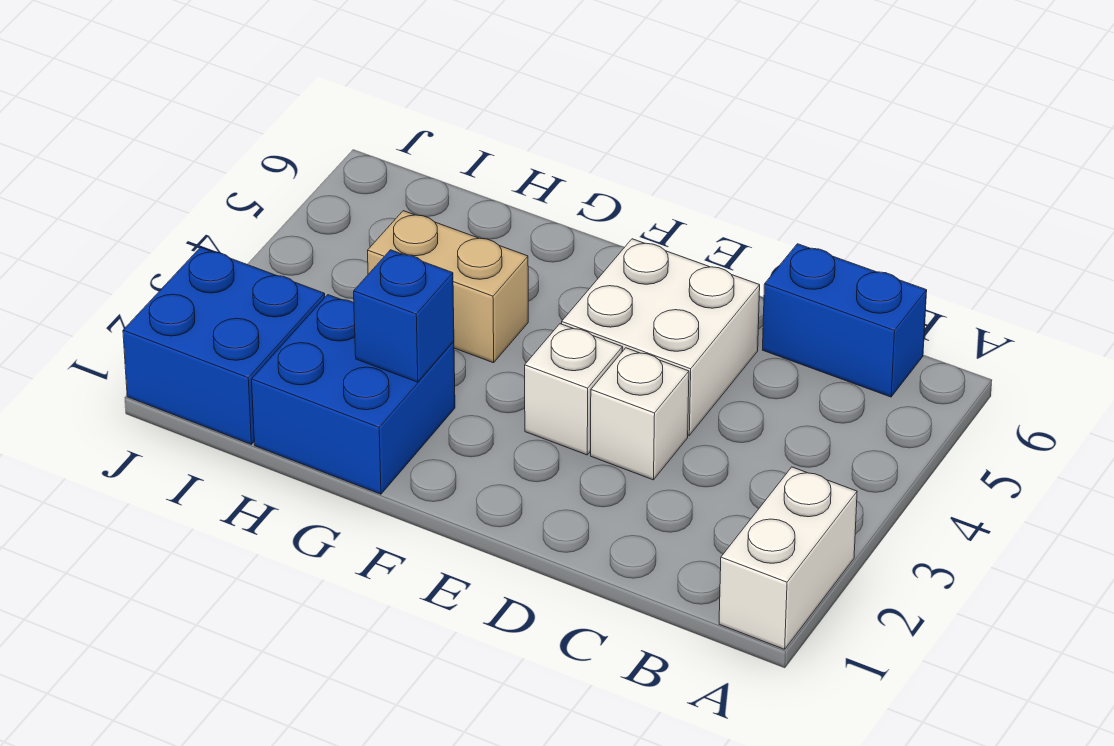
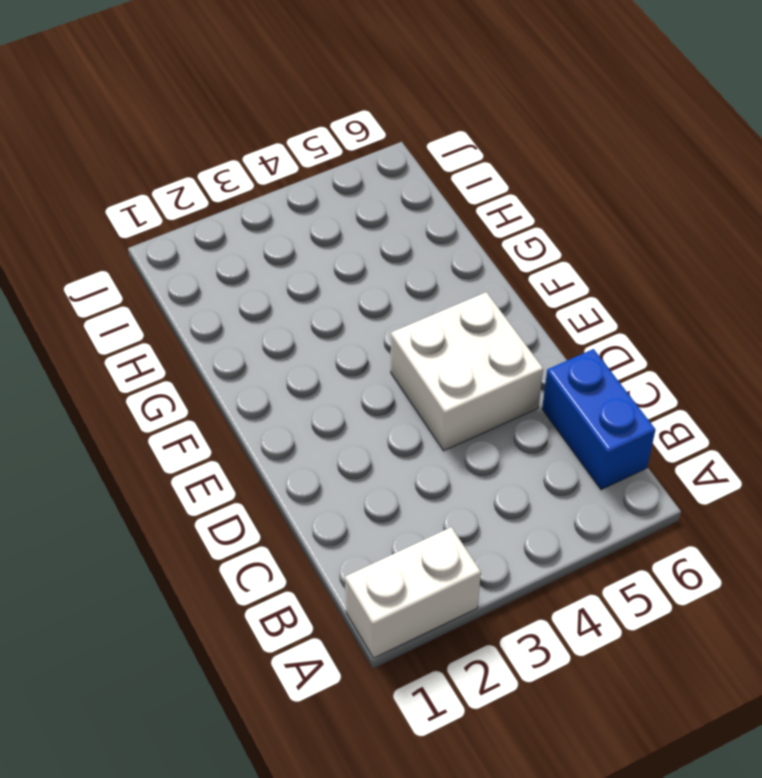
none -> white brick D3 level 1
none -> white brick E3 level 1

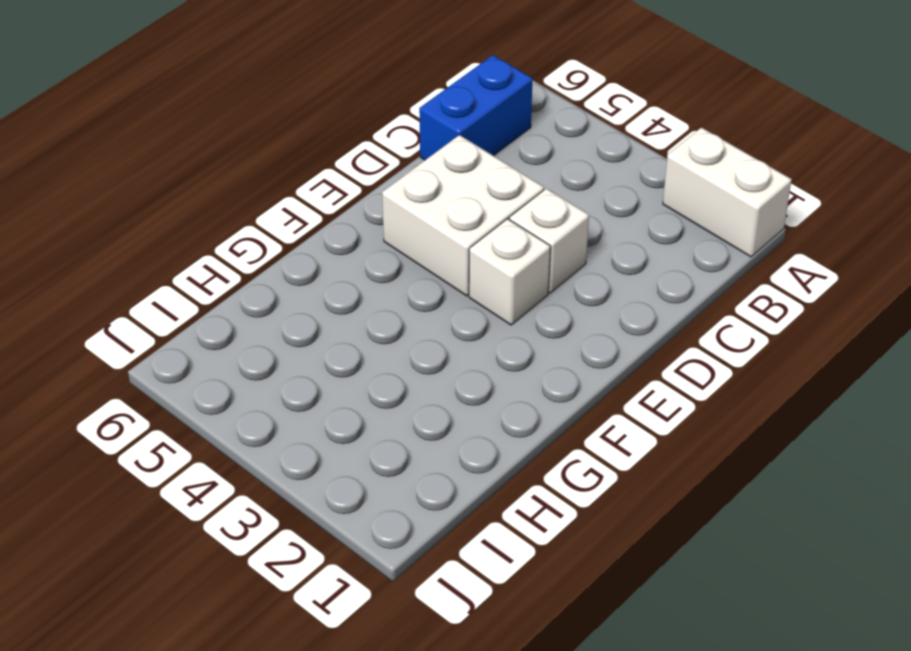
none -> blue brick G1:H2 level 1
none -> tan brick G4:H4 level 1

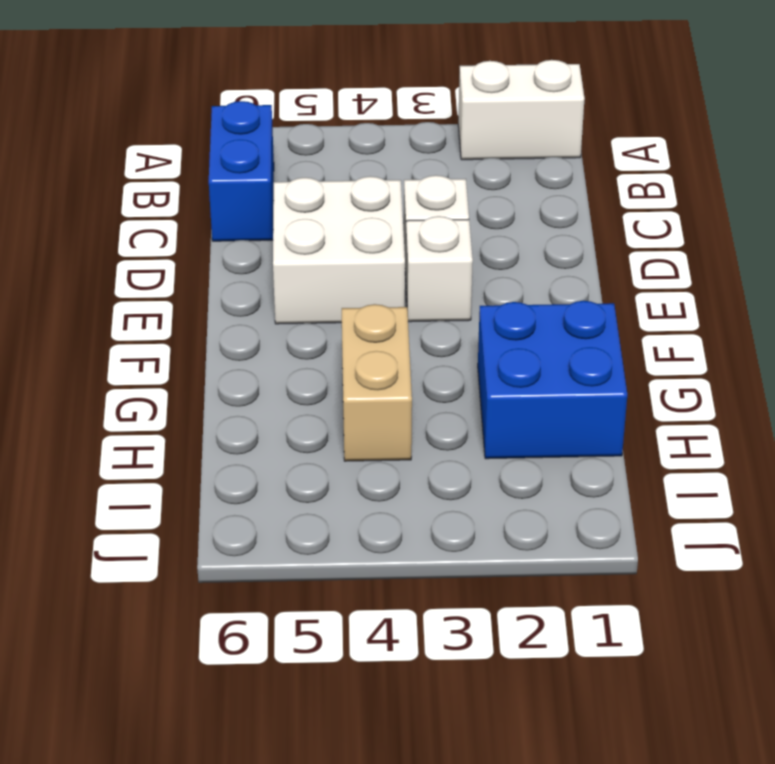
none -> blue brick I1:J2 level 1
none -> blue brick G2 level 2

